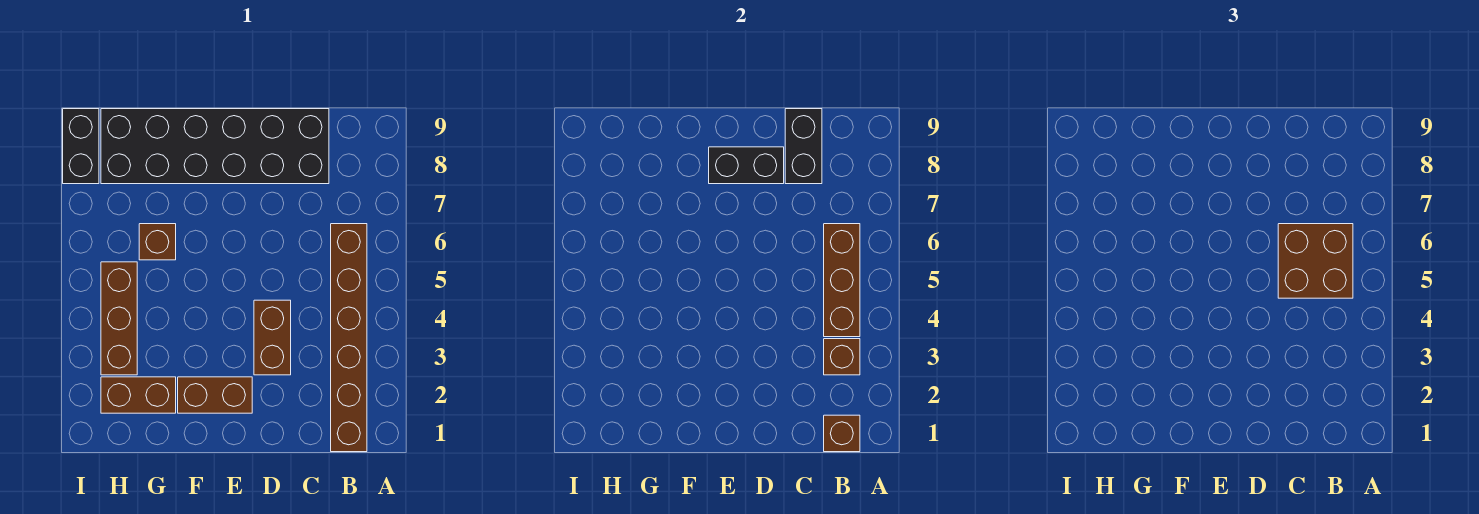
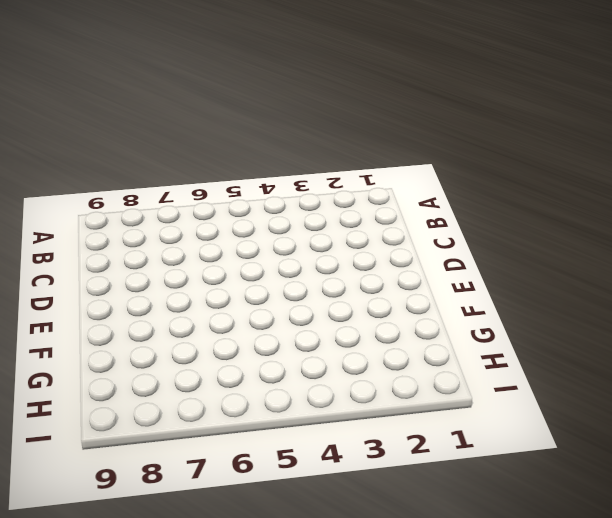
none -> brown brick B1:B6 level 1
none -> black brick C8:H9 level 1
none -> brown brick D3:D4 level 1

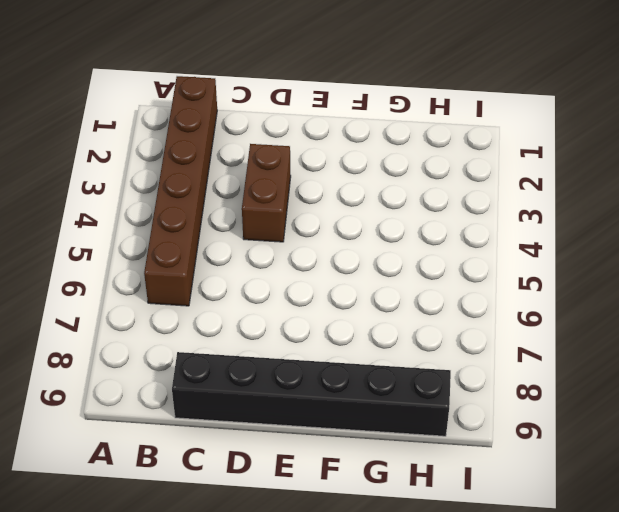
black brick C9:H9 level 1 -> black brick C8:H9 level 1
none -> brown brick E2:F2 level 1
none -> brown brick G2:H2 level 1
none -> brown brick G6 level 1

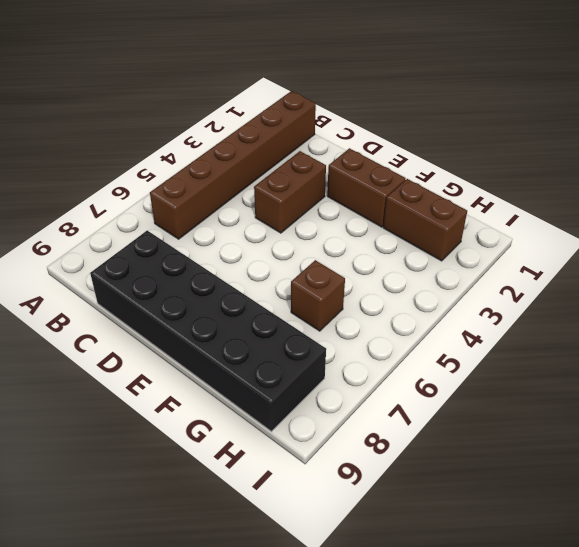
none -> brown brick H3:H5 level 1
none -> black brick I8:I9 level 1
none -> brown brick B1 level 2

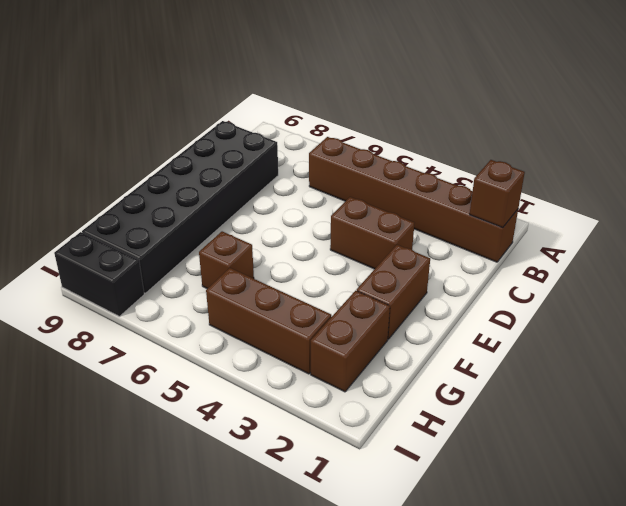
none -> brown brick B3 level 2
none -> brown brick B4:B6 level 2
none -> black brick C8:C9 level 2

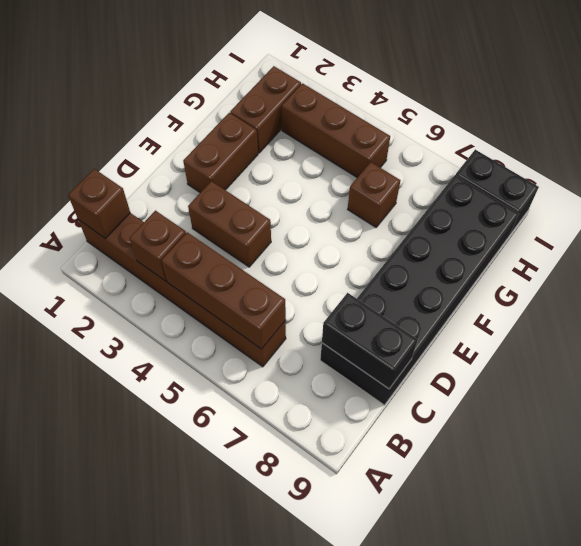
none -> black brick D8:E8 level 2
none -> brown brick B5:C6 level 3

